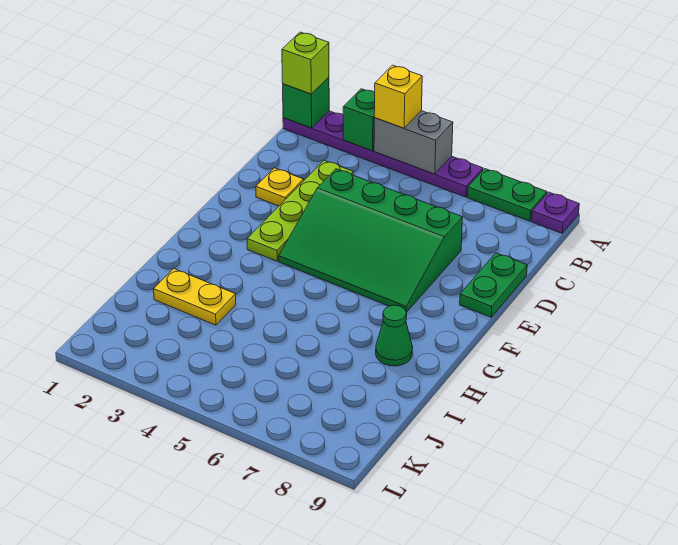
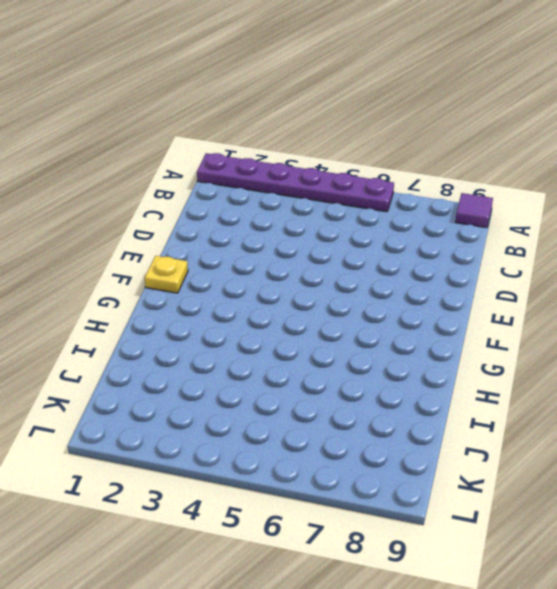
purple tile A9 level 1 -> purple plate A9 level 1
yellow plate F1 level 1 -> yellow plate D2 level 1
none -> green plate A7:A8 level 1
none -> lime plate C3:F3 level 1
none -> green slope D4:F7 level 1 top D

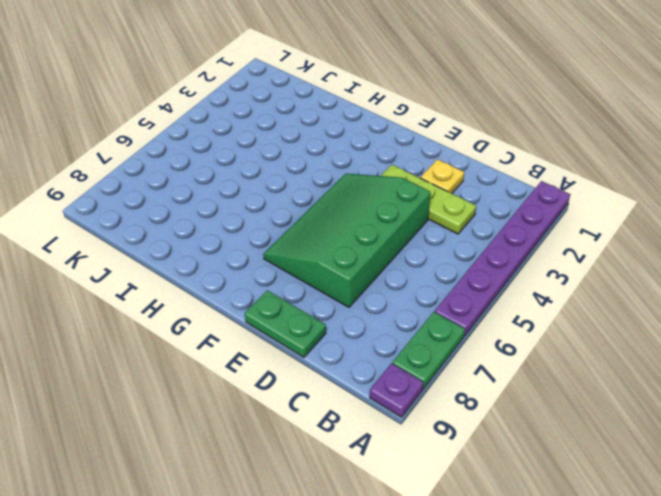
lime plate C3:E3 level 1 -> lime plate C3:F3 level 1
none -> green cone H8 level 1
none -> yellow plate I2:I3 level 1
none -> green brick A1 level 2

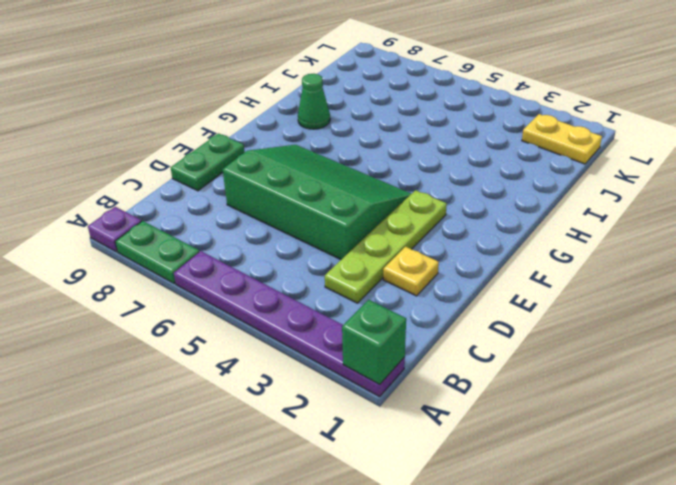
yellow plate K1:K2 level 1 -> yellow plate I2:I3 level 1
none -> green brick A3 level 2
none -> grey brick A4:A5 level 2
none -> lime brick A1 level 3

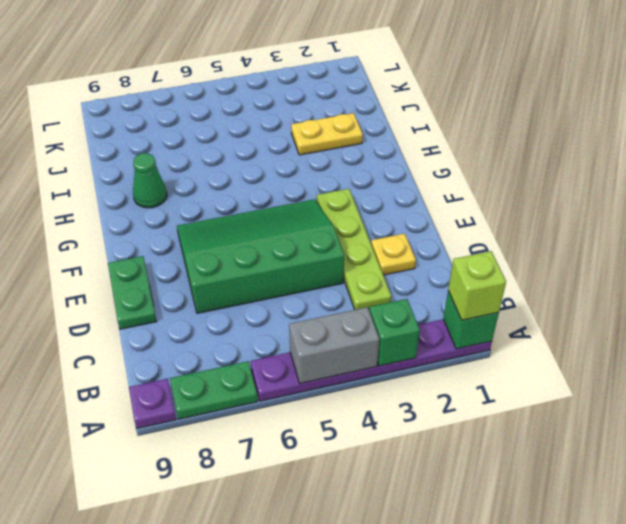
none -> yellow brick A4 level 3

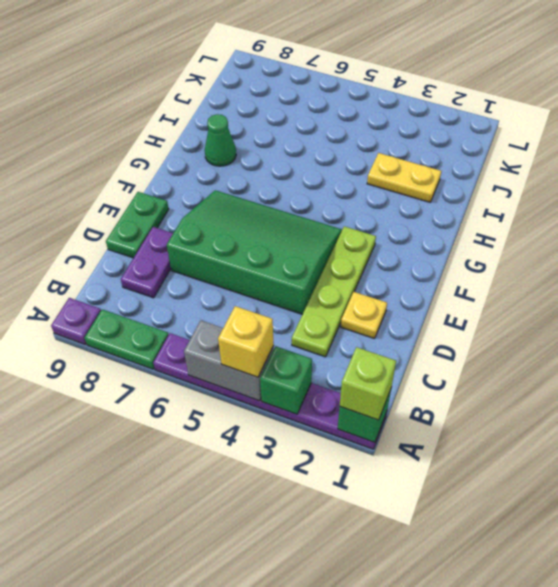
purple plate C8:D8 level 1 -> none

